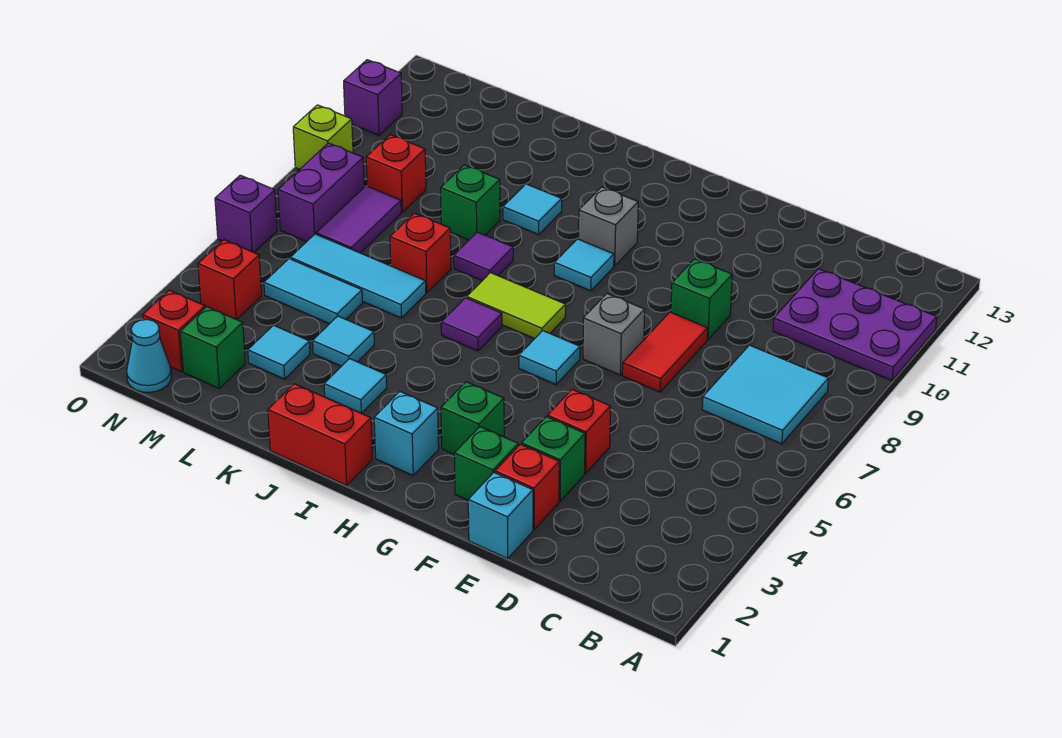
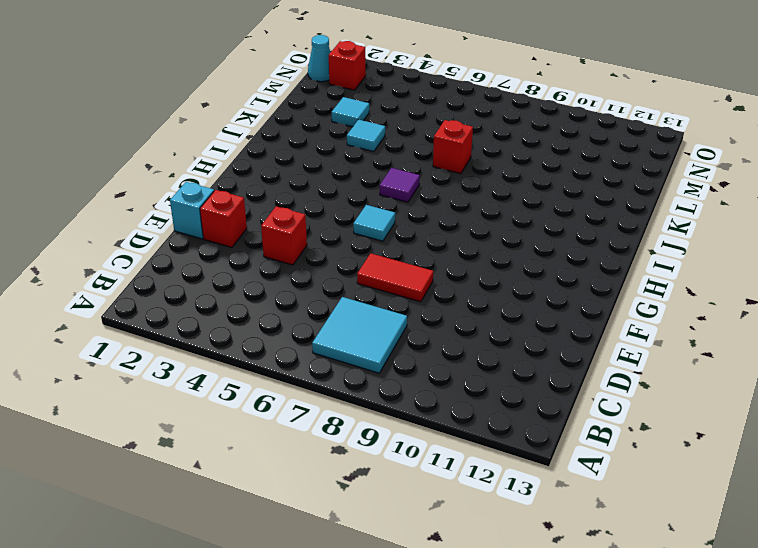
none -> purple plate A10:C11 level 1
none -> green brick E3 level 1
none -> green brick E9 level 1
none -> green brick F2 level 1

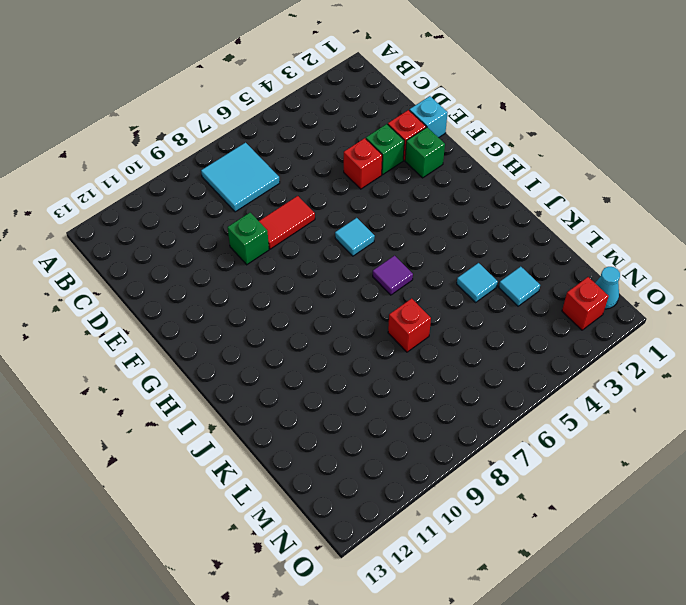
none -> purple plate A10:C11 level 1
none -> grey brick F7 level 1
none -> green brick G3 level 1
none -> cyan brick H2 level 1

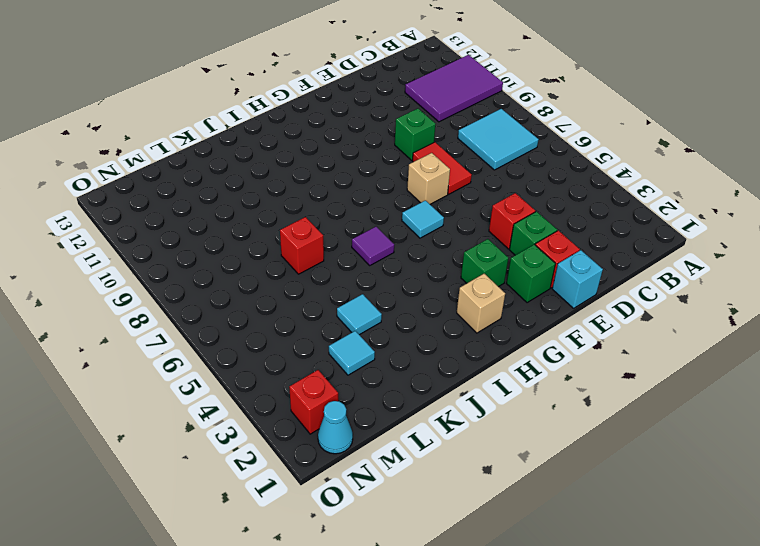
purple tile A10:C11 level 1 -> purple plate A10:C11 level 1
tan brick F7 level 1 -> grey brick F7 level 1
tan brick H2 level 1 -> cyan brick H2 level 1
none -> lime tile H7:I7 level 1
none -> cyan tile H9 level 1
none -> grey brick H10 level 1
none -> red brick I1:J1 level 1

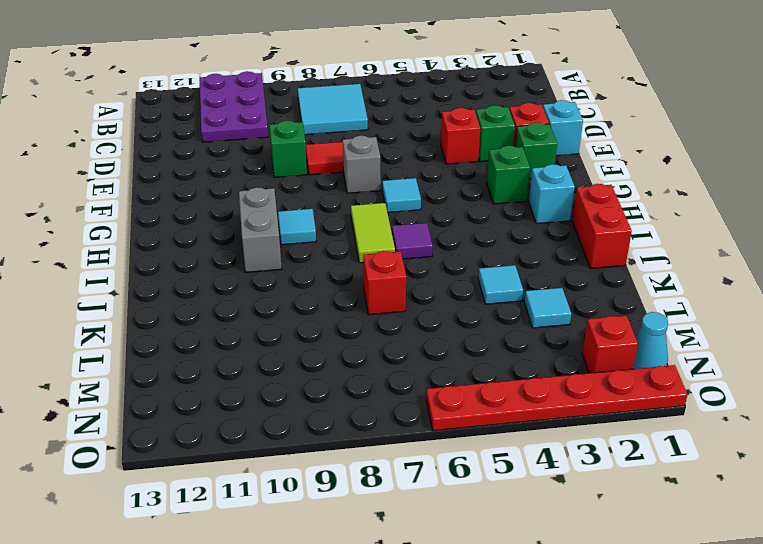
grey brick H10:I10 level 1 -> grey brick H10 level 1
red plate O1:O6 level 1 -> purple brick O6 level 1
none -> cyan tile J3 level 1
none -> purple tile J8 level 1
none -> cyan tile J10 level 1
none -> cyan tile K6:M6 level 1

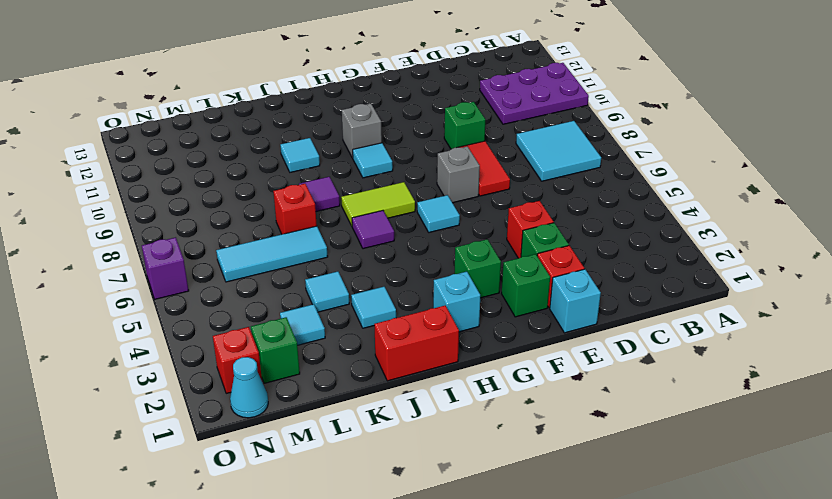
none -> green brick K9 level 1
none -> cyan tile L5:M5 level 1
none -> purple tile M7:M8 level 1
none -> red brick M9 level 1

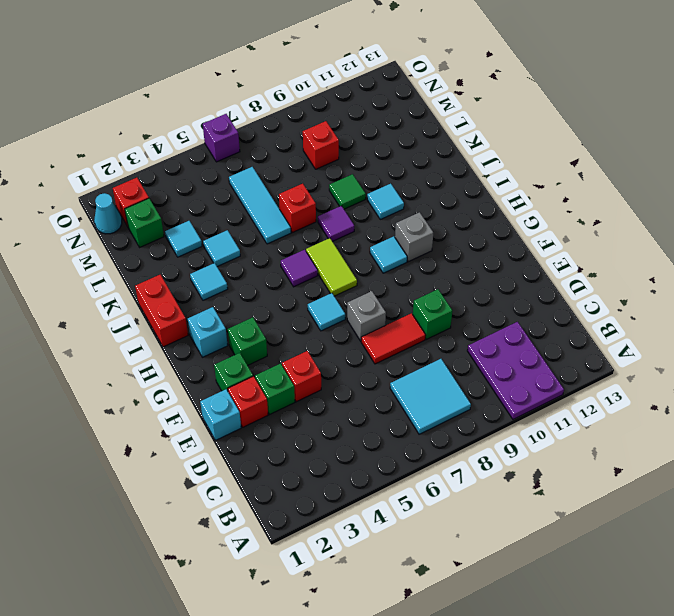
green tile K9 level 1 -> green brick K9 level 1
none -> cyan tile L5:M5 level 1
none -> purple tile M7:M8 level 1
none -> red brick N4 level 1
none -> purple brick N7:N8 level 1

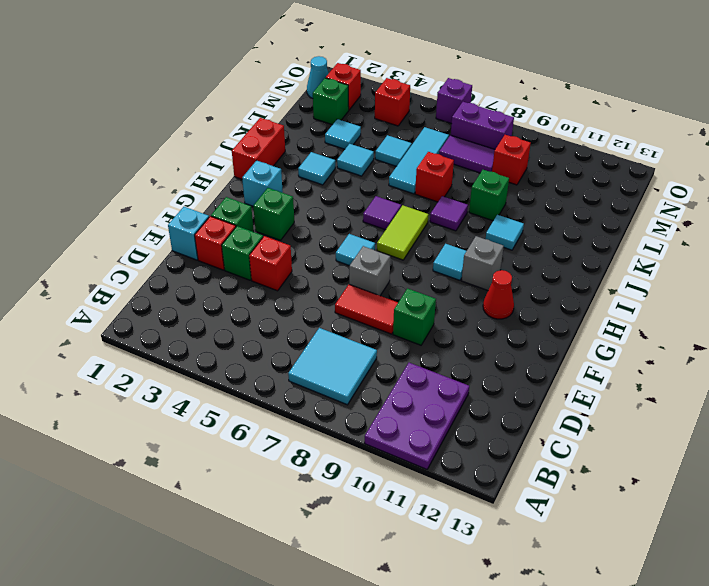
red cone G11 level 1 -> none
cyan tile L5 level 1 -> cyan tile L5:M5 level 1
none -> lime brick O9 level 1
none -> purple brick O11 level 1

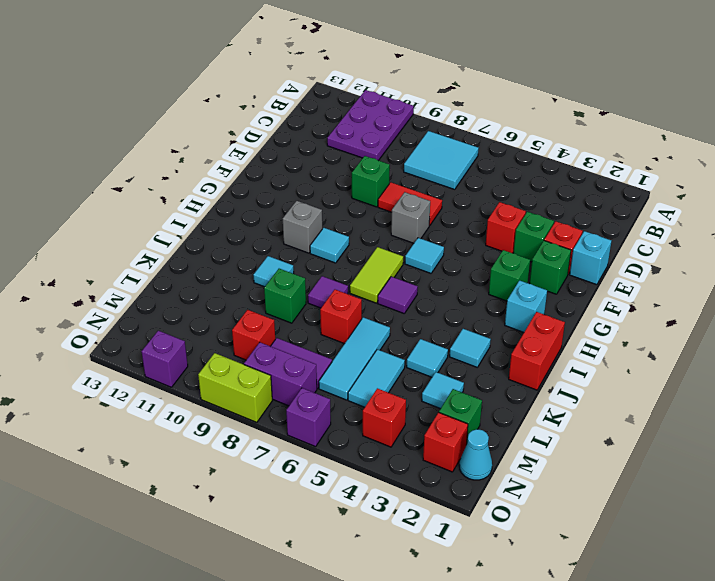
lime brick O8:O9 level 1 -> lime brick O9 level 1

